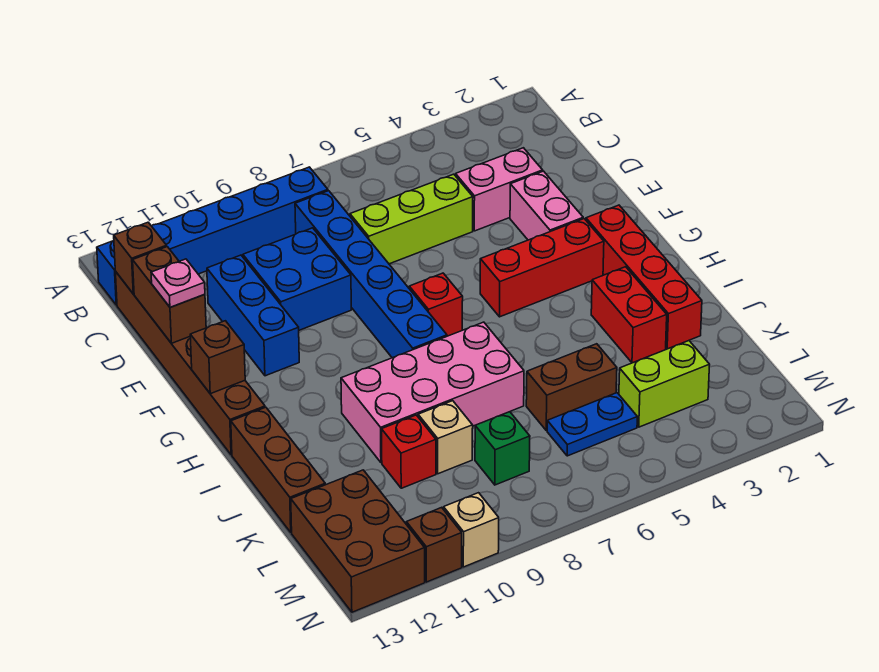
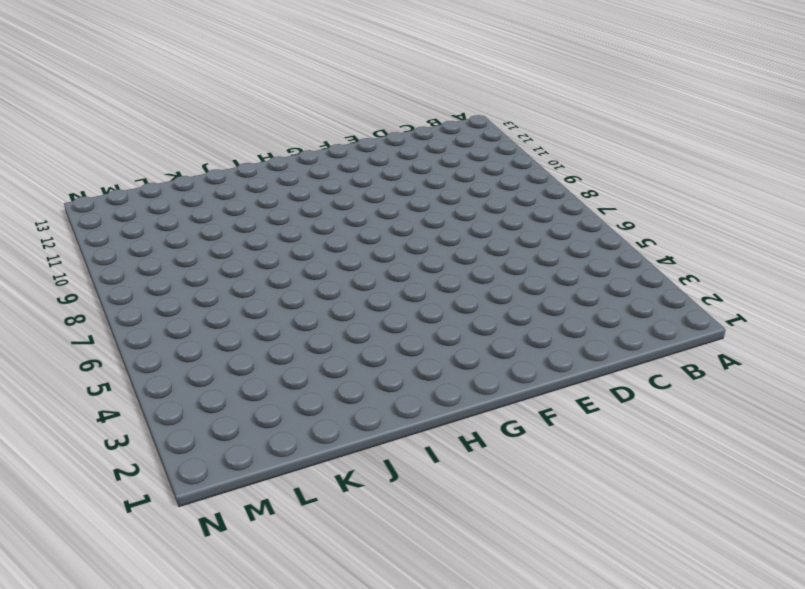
none -> blue brick B8:B13 level 1
none -> blue brick C8:H8 level 1
none -> brown brick C13:H13 level 1

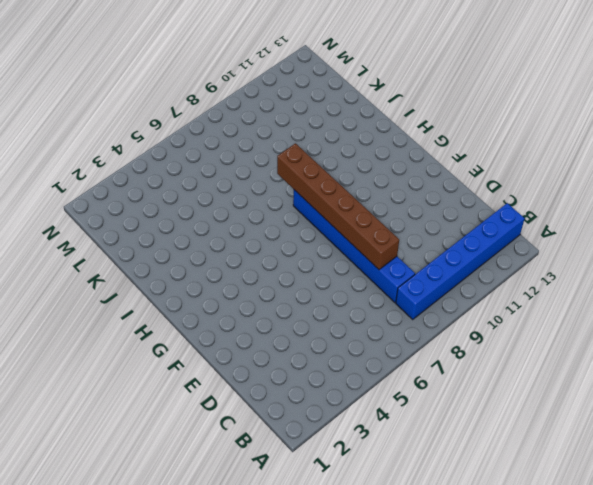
brown brick D8:I8 level 2 -> brown brick C13:H13 level 1
none -> pink brick D3:D4 level 1
none -> lime brick D5:D7 level 1
none -> blue brick D9:E10 level 1

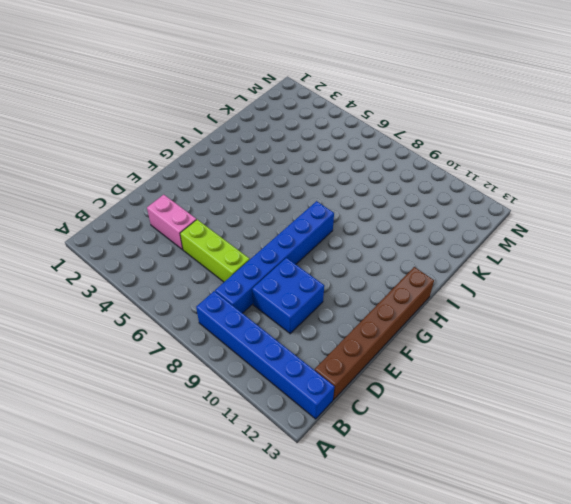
none -> blue brick D11:F11 level 1
none -> pink brick E3:F3 level 1
none -> red brick G2:J2 level 1

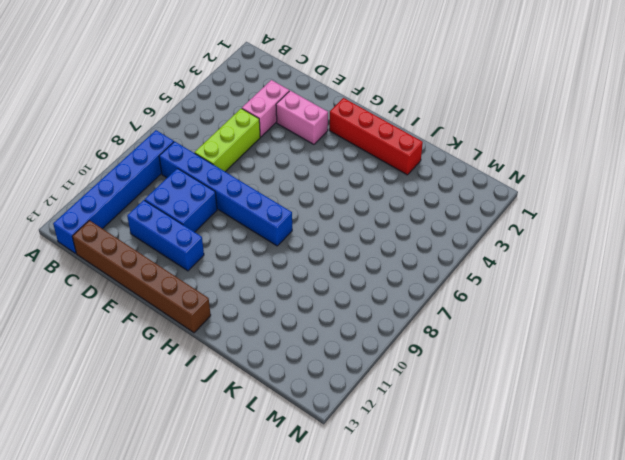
none -> red brick G3:G5 level 1
none -> red brick G7 level 1
none -> red brick I3:J3 level 1

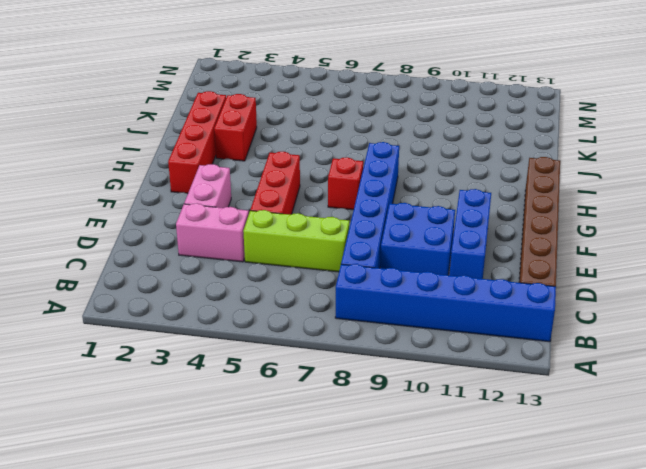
red brick E5:G5 level 1 -> red brick G3:G5 level 1
none -> pink brick I7:J10 level 1
none -> brown brick I13:K13 level 1
none -> brown brick K5:K6 level 1

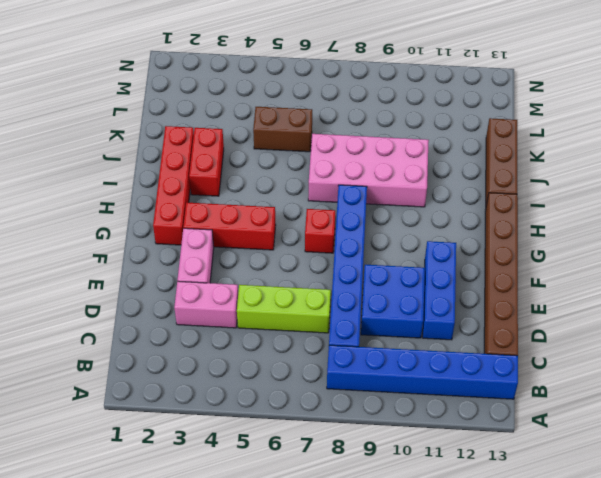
none -> tan brick K9 level 1
none -> red brick K10 level 1
none -> lime brick L3:L4 level 1

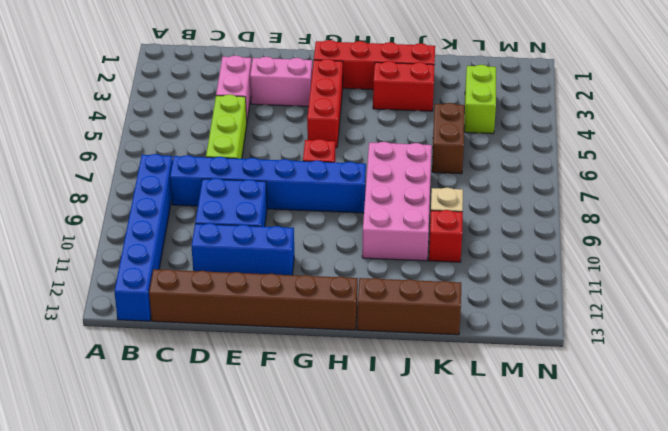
none -> blue plate L5:L6 level 1
none -> green brick L8 level 1
none -> brown brick L12:N13 level 1

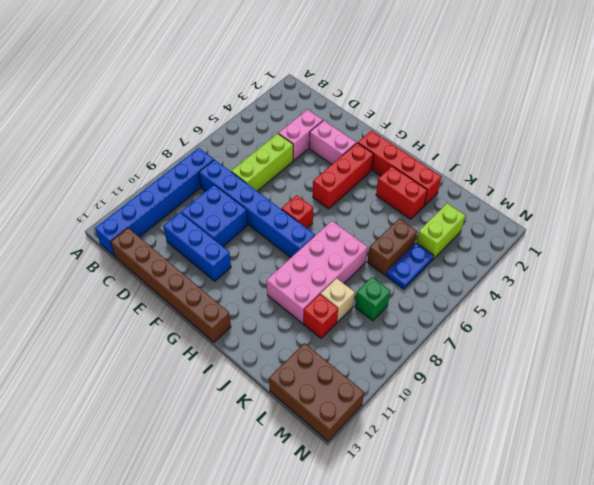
none -> brown brick I13:K13 level 1
none -> tan brick N10 level 1
none -> brown brick N11 level 1

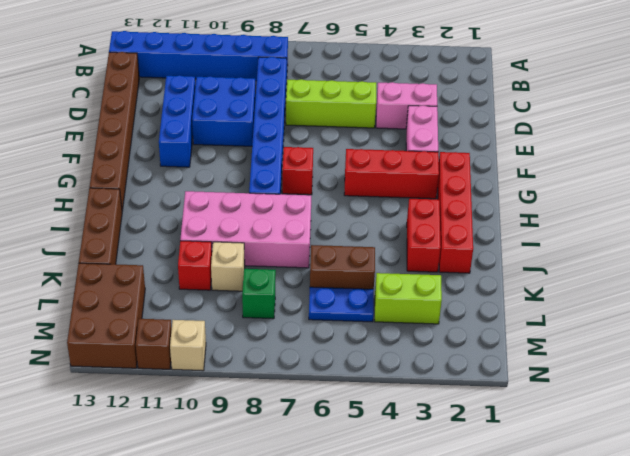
none -> brown brick C13 level 2
none -> brown brick D13:E13 level 2
none -> brown brick G13 level 2

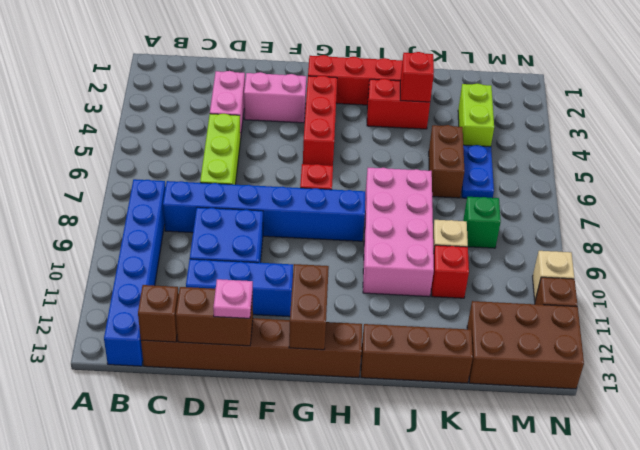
brown brick G12:G13 level 2 -> brown brick G13 level 2
red brick J3 level 2 -> none

